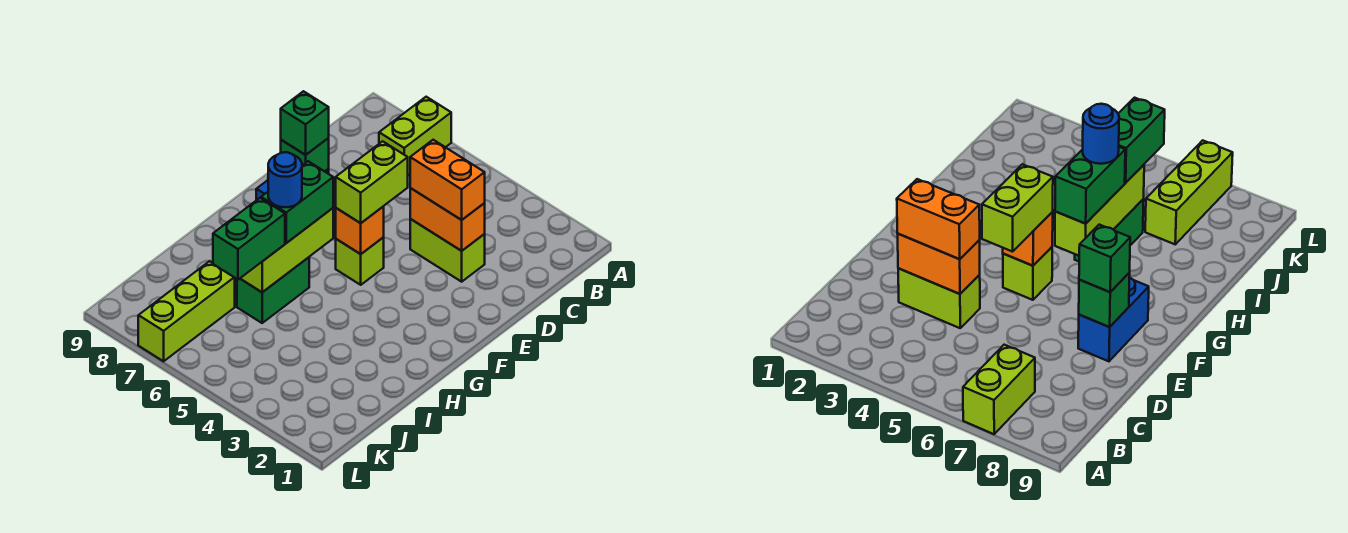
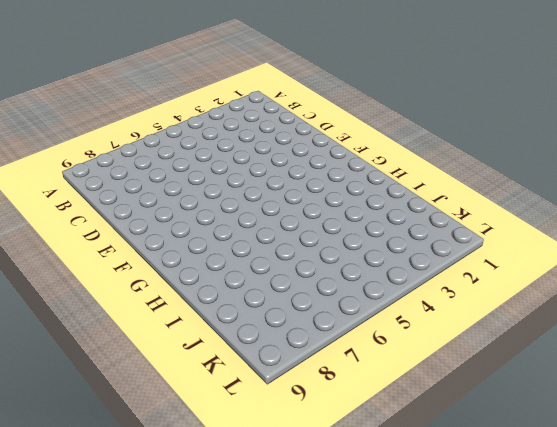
none -> lime brick A7:B7 level 1
none -> lime brick D3:D4 level 1
none -> blue brick E8:F8 level 1

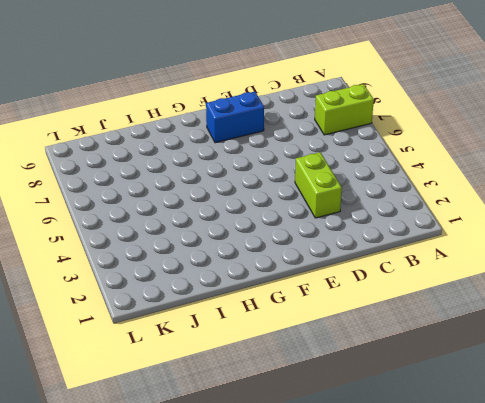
none -> lime brick F5 level 1
none -> green brick H6:I6 level 1
none -> lime brick J7:L7 level 1

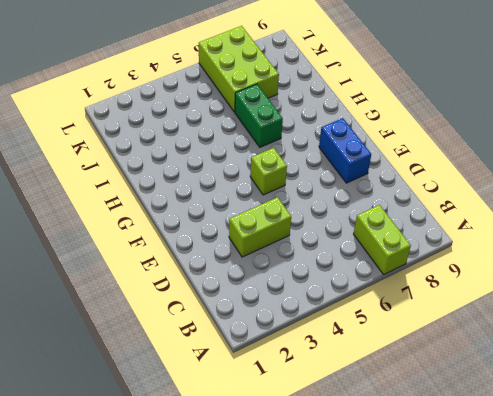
lime brick J6:L7 level 1 -> lime brick J7:L7 level 1
none -> orange brick D3:D4 level 2
none -> green brick E8 level 2
none -> orange brick F5 level 2

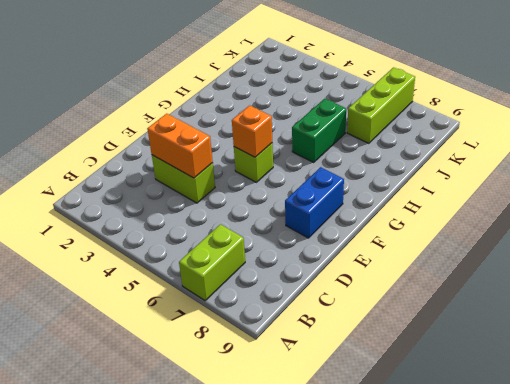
none -> green brick E8 level 2
none -> lime brick G6:I6 level 2
none -> orange brick D3:D4 level 3

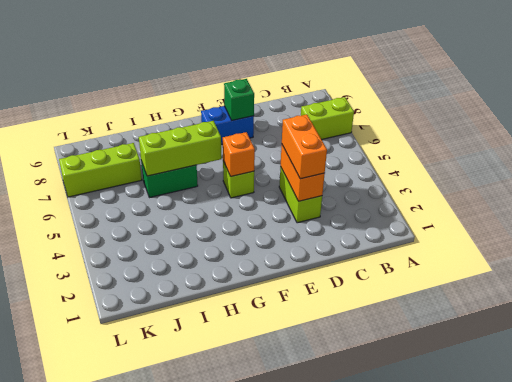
none -> lime brick E5:F5 level 3
none -> green brick E8 level 3
none -> green brick G6:H6 level 3

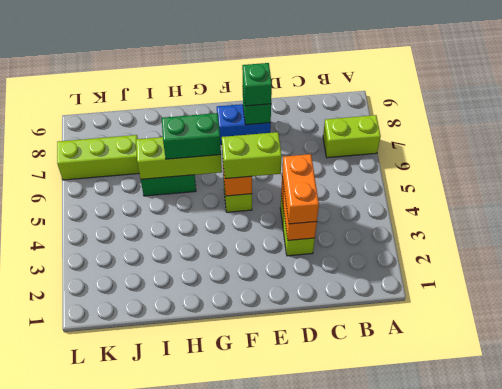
none -> green brick I6:J6 level 3
none -> blue round brick H6 level 4

